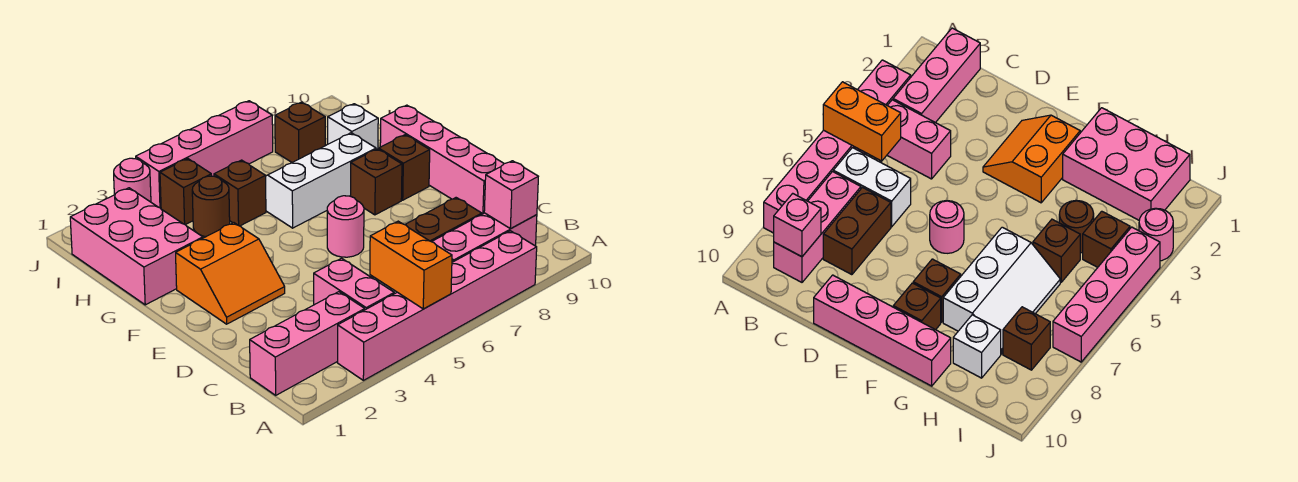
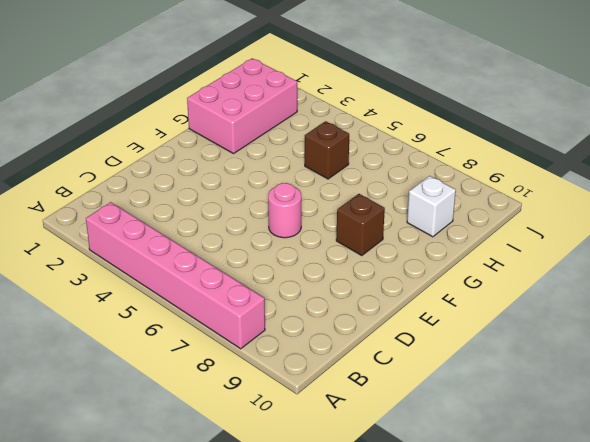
none -> pink brick B1:B3 level 1
none -> pink brick B4:C4 level 1
none -> white brick B6:C6 level 1

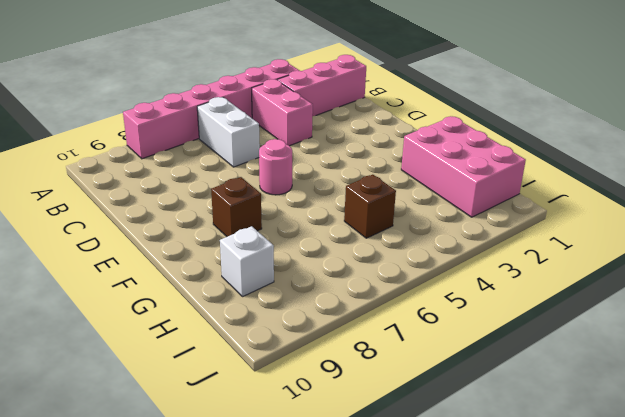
none -> pink brick B7:B9 level 1
none -> brown brick C7:C8 level 1
none -> pink brick D10:G10 level 1

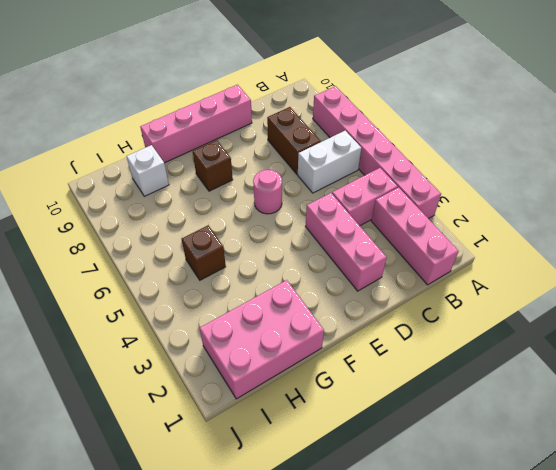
pink brick D2:D4 level 1 -> pink brick B7:B9 level 1
none -> orange slope E2:F3 level 1 top F
none -> brown brick F9 level 1
none -> white slope G6:H8 level 1 top G

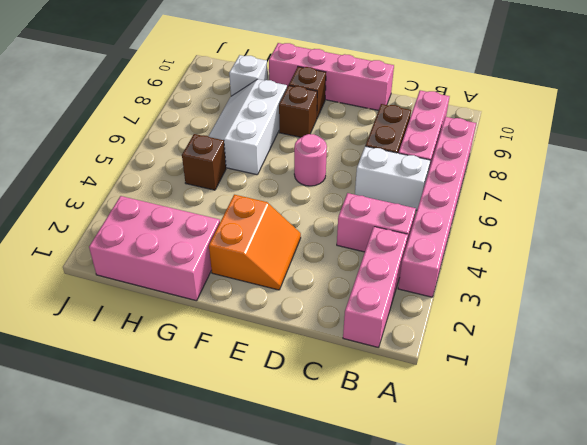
none -> brown round brick H4 level 1
none -> brown brick I4 level 1
none -> brown brick I8 level 1

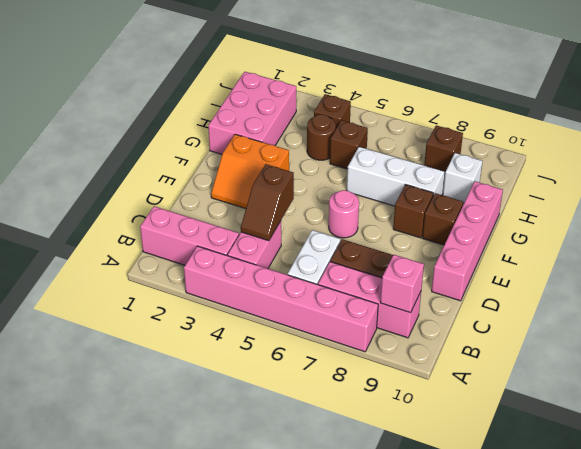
brown slope C4:D4 level 2 top D -> none
none -> pink round brick J3 level 1
none -> pink brick J4:J7 level 1
none -> orange brick A5:B5 level 2

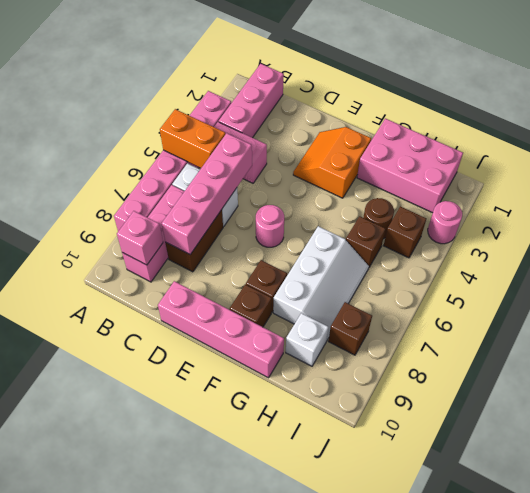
pink brick C5:C8 level 2 -> pink brick J4:J7 level 1

